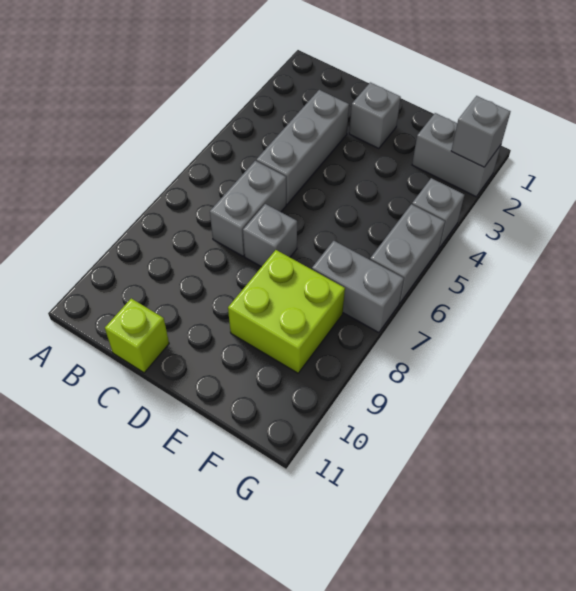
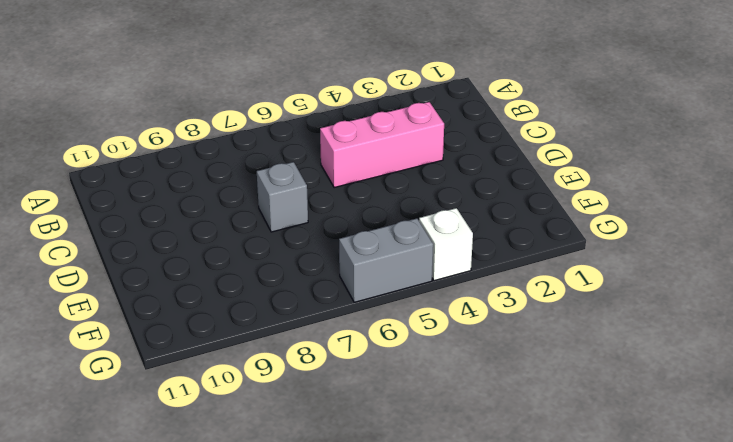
pink brick C3:C5 level 1 -> grey brick C3:C5 level 1
white brick G4 level 1 -> grey brick G4 level 1
none -> grey brick C6:C7 level 1
none -> lime brick C11 level 1

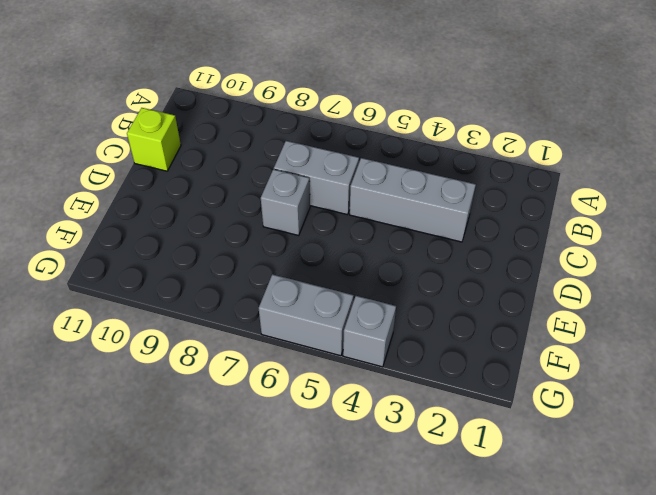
none -> grey brick D2 level 1
none -> lime brick E8:F9 level 1

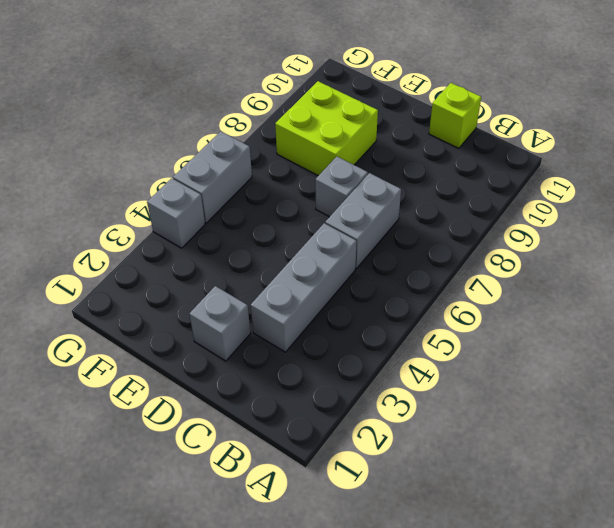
none -> grey brick F2:G2 level 1
none -> grey brick F7:G7 level 1

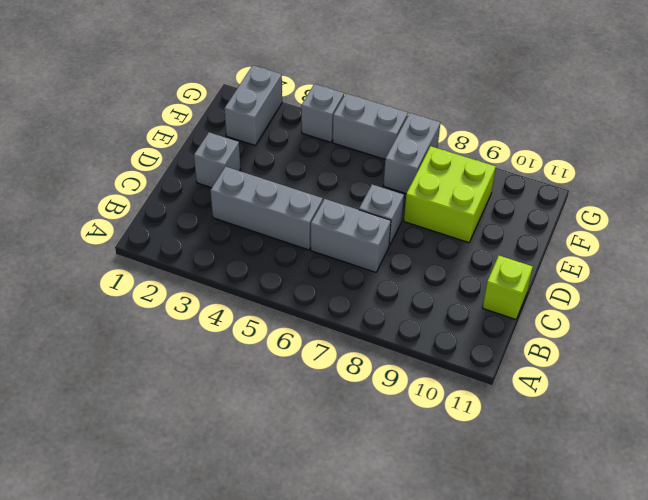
none -> grey brick G2 level 2

